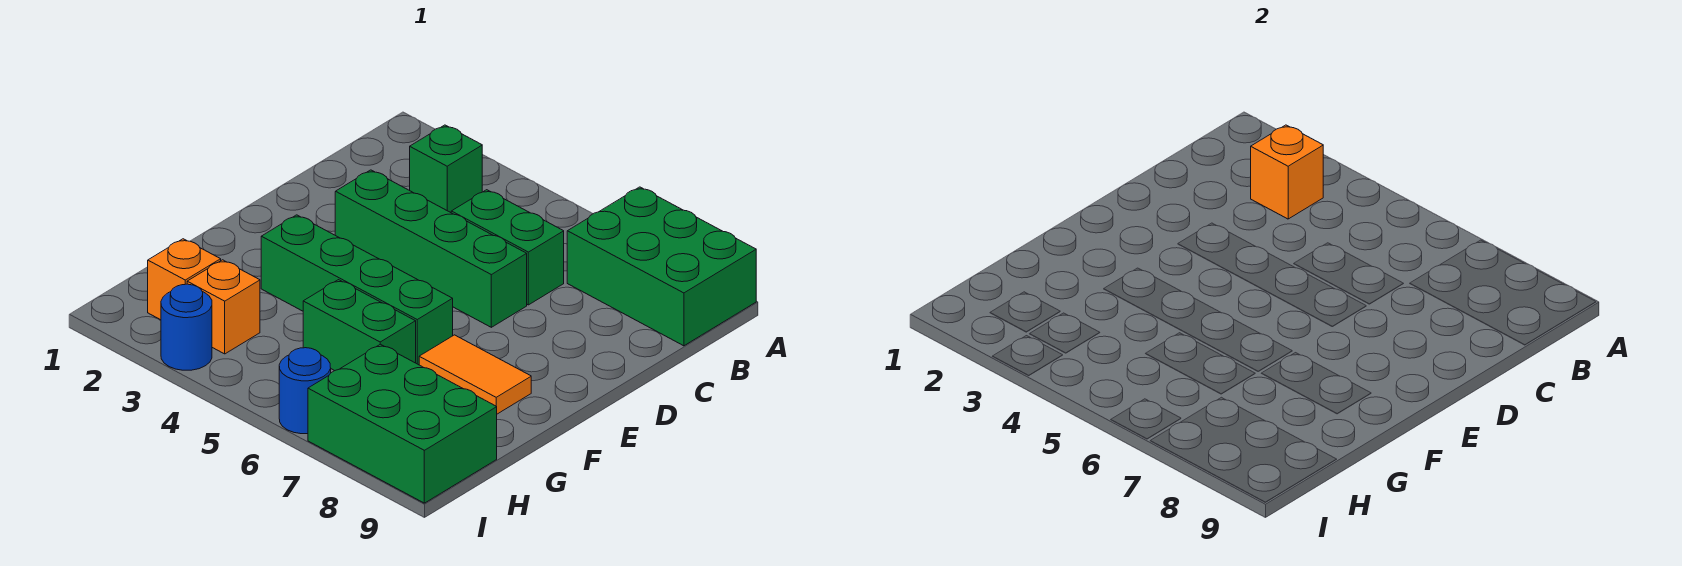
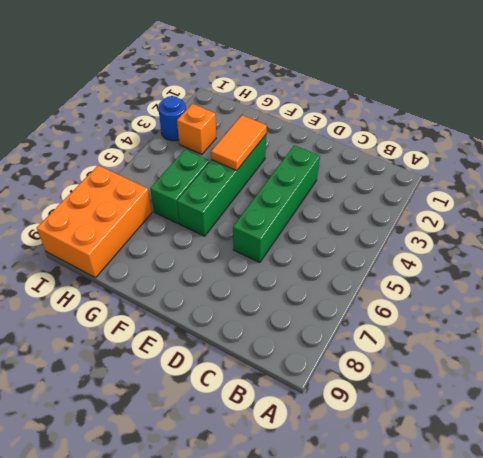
orange tile F3:F4 level 2 -> orange tile F7:F8 level 1
orange brick H7:I9 level 1 -> green brick H7:I9 level 1
none -> green brick A7:B9 level 1
none -> green brick B3 level 1
none -> green brick C5:C6 level 1

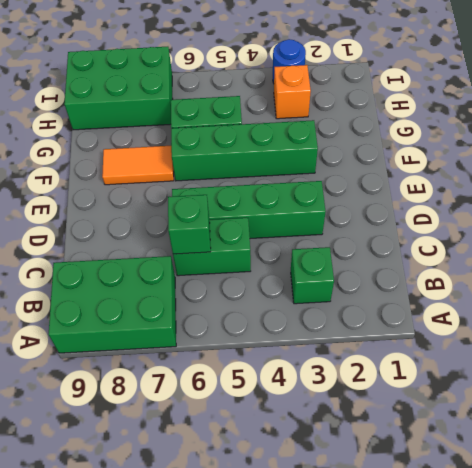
green brick C6 level 2 -> none
none -> orange brick H2 level 1
none -> blue round brick I6 level 1
none -> orange brick B3 level 2

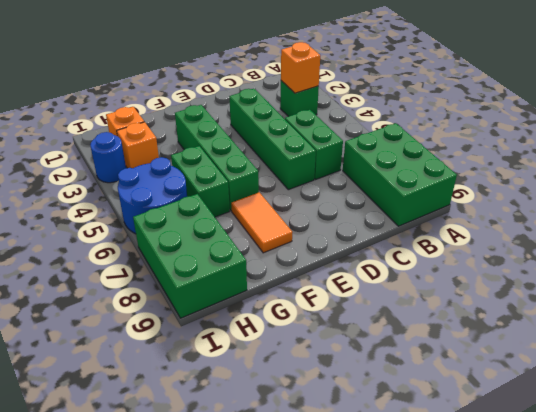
blue round brick H5:I6 level 1 -> blue round brick I6 level 1

